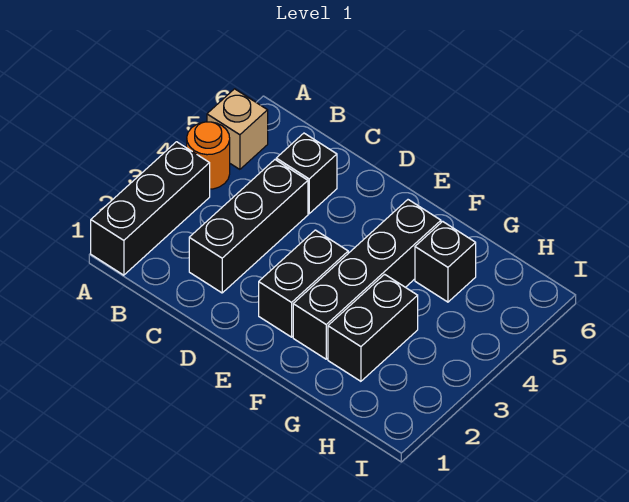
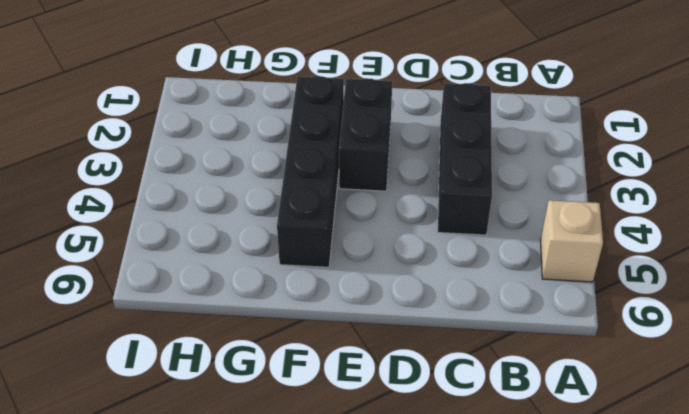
none -> black brick A1:A3 level 1
none -> orange round brick A4 level 1

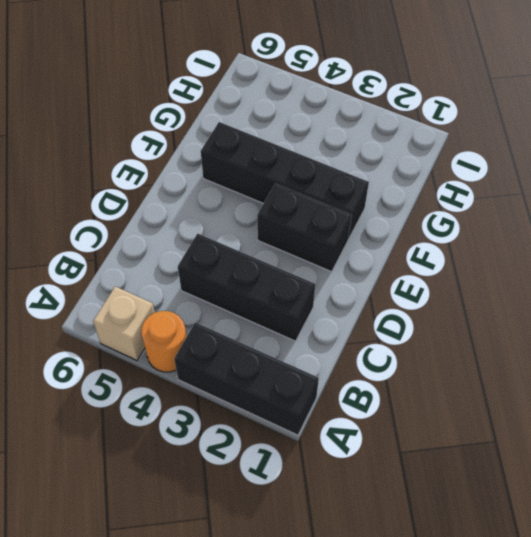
none -> black brick C5 level 1
none -> black brick G2:G3 level 1

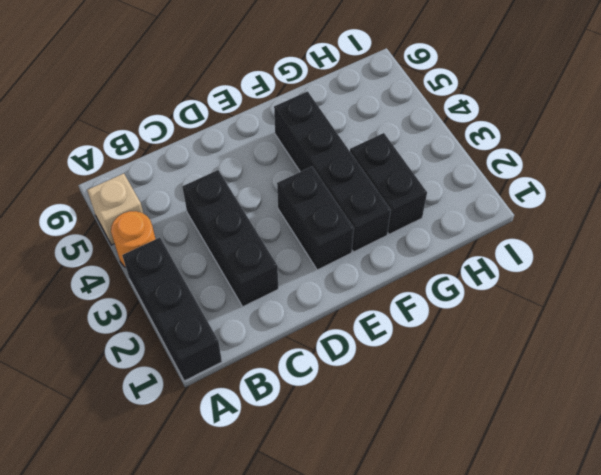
none -> black brick C5 level 1
none -> black brick G5 level 1

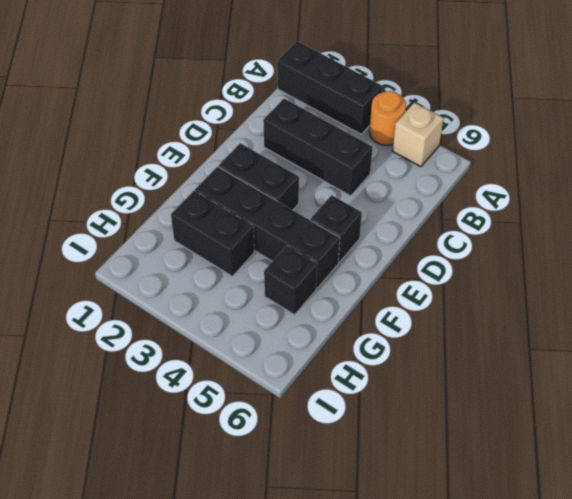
black brick E5 level 1 -> black brick C5 level 1

